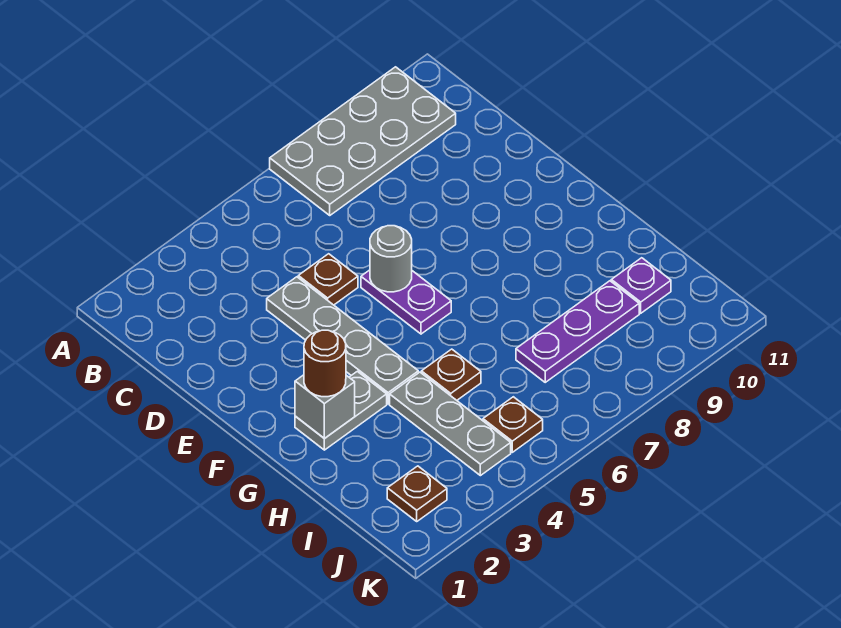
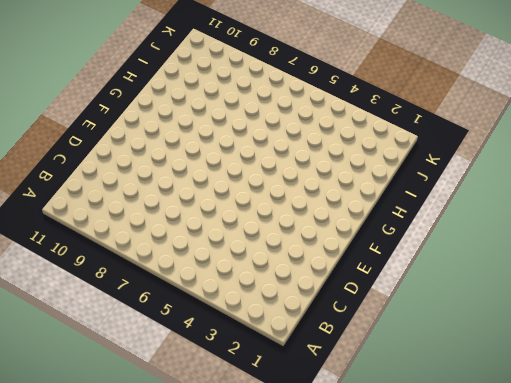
none -> grey plate A7:B10 level 1
none -> grey plate D4:G4 level 1
none -> brown plate D5 level 1

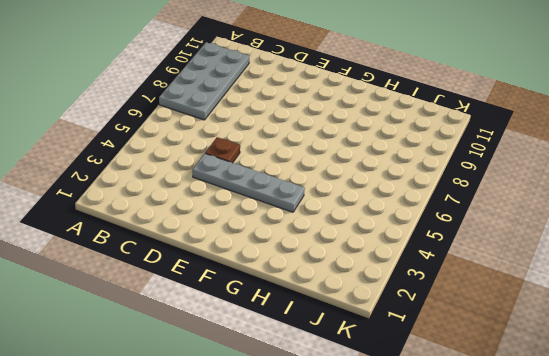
none -> purple plate E6:F6 level 1
none -> grey plate G2:G3 level 1
none -> grey plate H4:J4 level 1

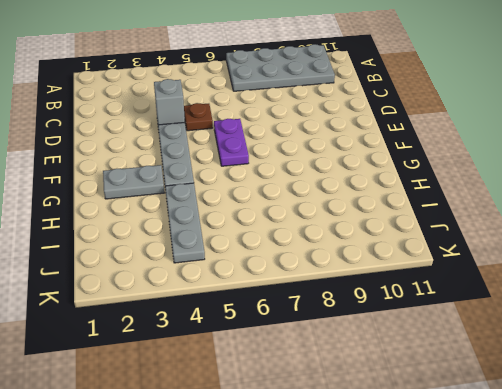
grey brick D4 level 2 -> grey brick G2 level 2
none -> brown plate H5 level 1
none -> purple plate I7:I9 level 1
none -> purple plate I10 level 1

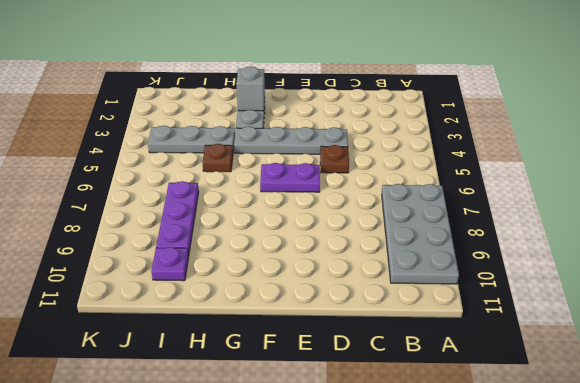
none -> brown plate J2 level 1
none -> brown plate J5 level 1
none -> grey round brick E6 level 2

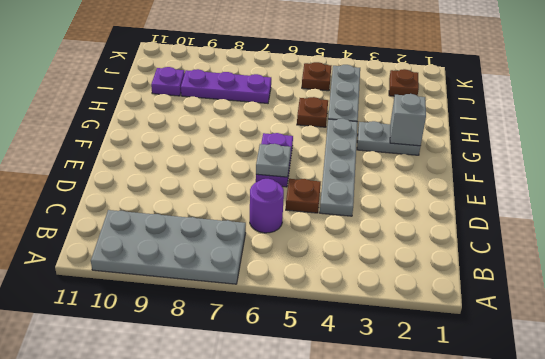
purple round brick C6 level 1 -> none
grey plate E6 level 2 -> grey round brick E6 level 2
none -> brown round brick G2 level 3

